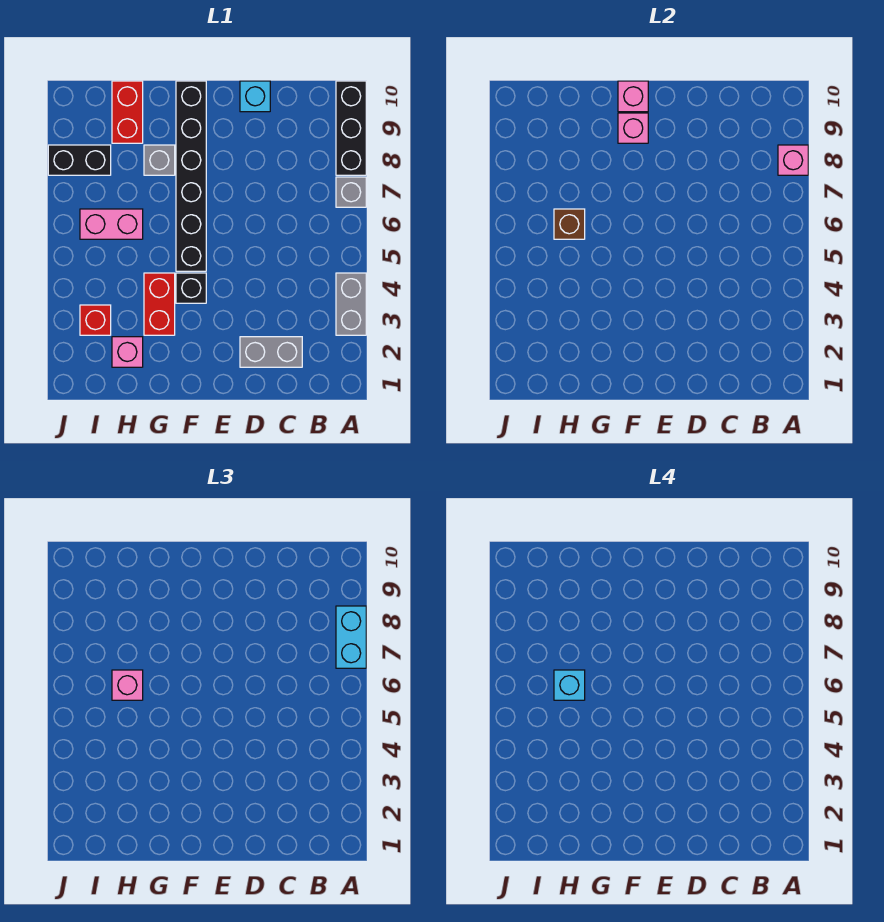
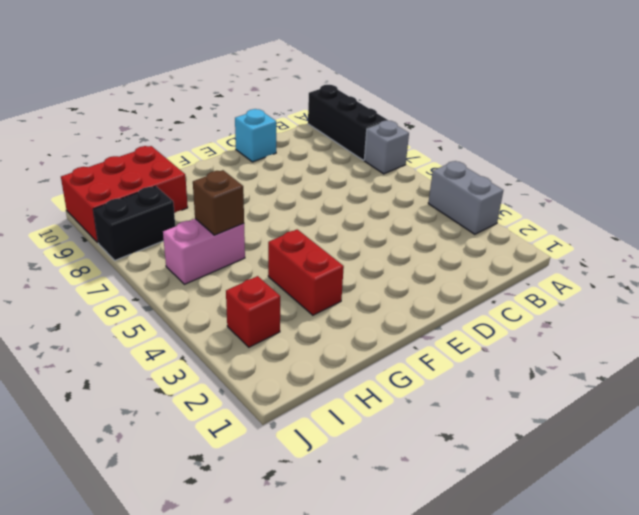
red brick H9:J10 level 1 -> red brick H9:H10 level 1
none -> grey brick C2:D2 level 1
none -> black brick F4 level 1
none -> black brick F5:F10 level 1

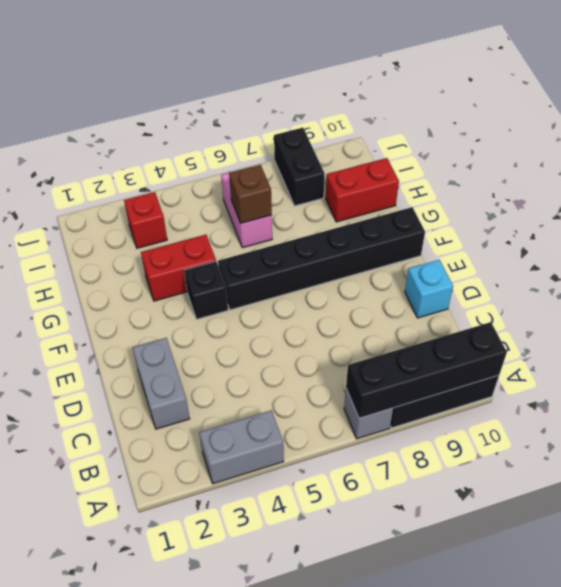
black brick A7:A10 level 2 -> pink brick A8 level 2
none -> grey brick G8 level 1
none -> pink brick H2 level 1
none -> pink brick F9 level 2

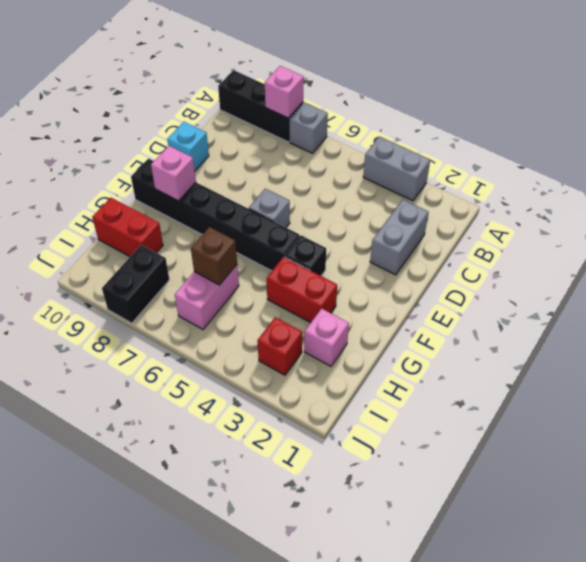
grey brick E6 level 1 -> grey brick G8 level 1
none -> pink brick F10 level 2
none -> cyan brick A7:A8 level 3
none -> pink brick H6 level 3

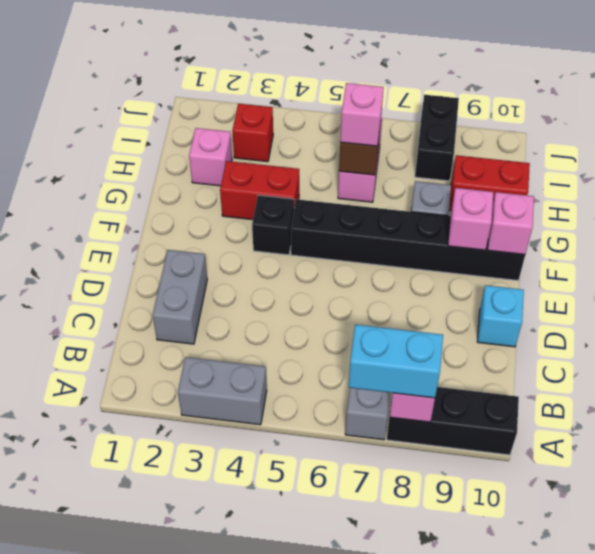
none -> cyan brick H6 level 4

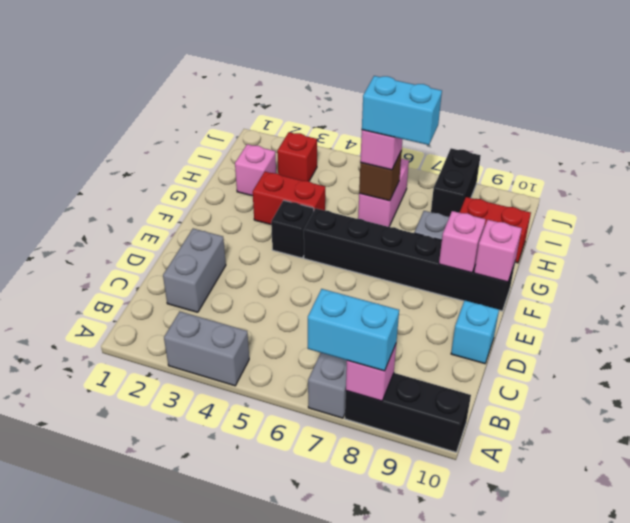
cyan brick H6:H7 level 4 -> cyan brick H6 level 4

